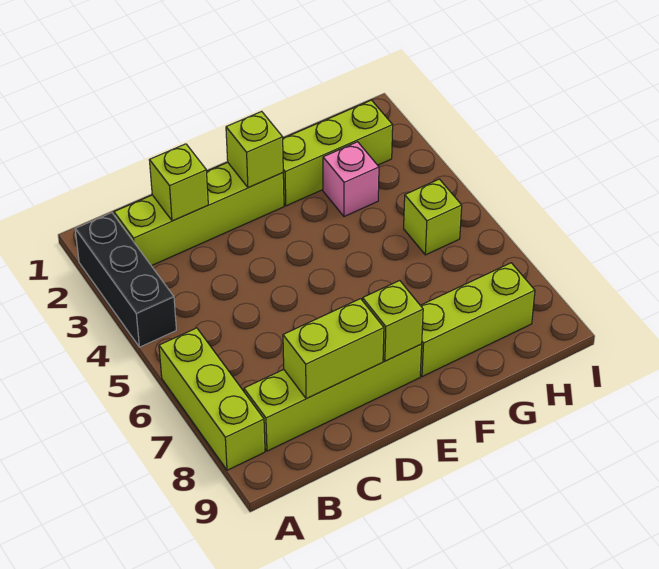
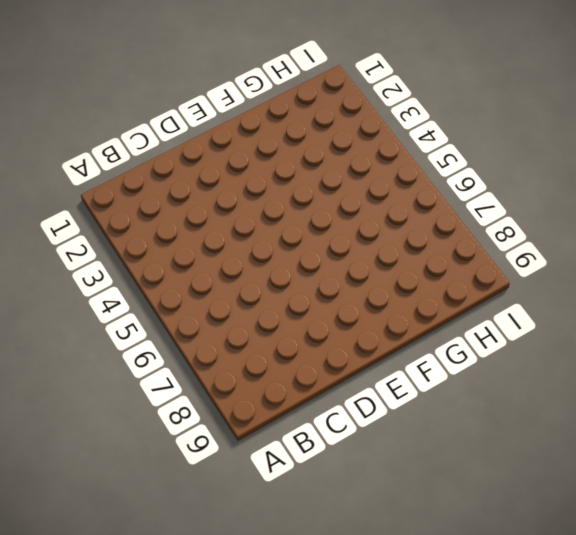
none -> black brick A2:A4 level 1
none -> lime brick A6:A8 level 1
none -> lime brick B2:E2 level 1

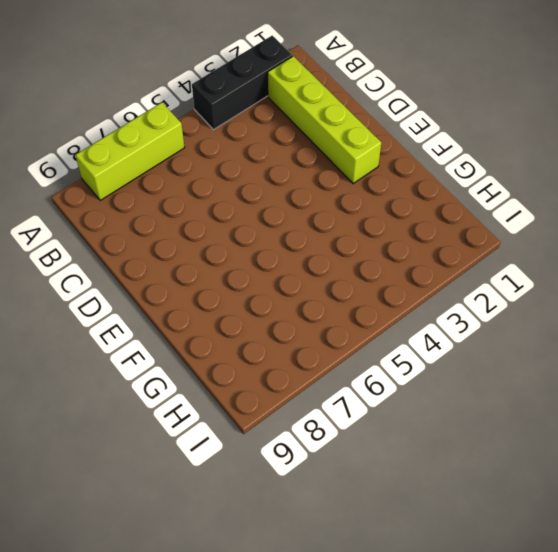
none -> lime brick B8:E8 level 1
none -> lime brick F2:H2 level 1
none -> lime brick F8:H8 level 1

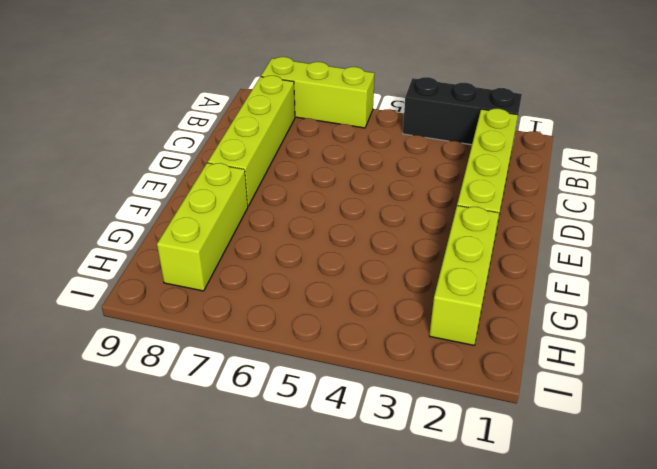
none -> pink brick G3 level 1
none -> lime brick H5 level 1
none -> lime brick C2 level 2

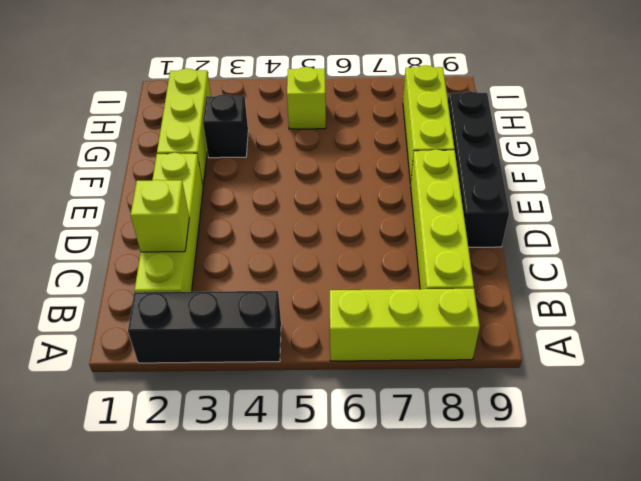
black brick D9:G9 level 1 -> none
black brick G3 level 1 -> pink brick G3 level 1
none -> lime brick C8:D8 level 2
none -> lime brick E2 level 2
none -> lime brick E8 level 2

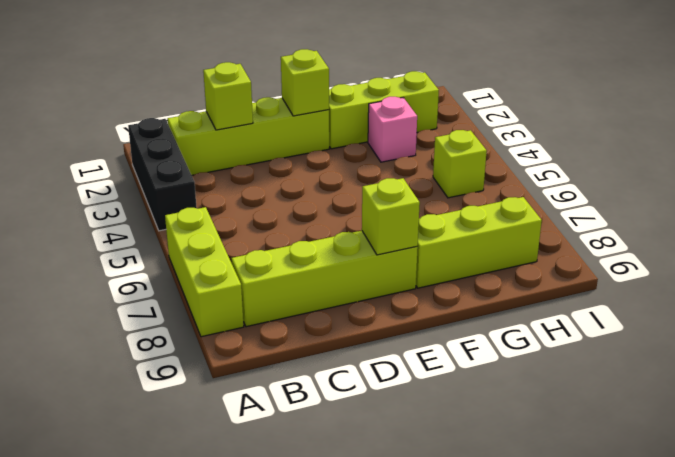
none -> lime brick C8:D8 level 2

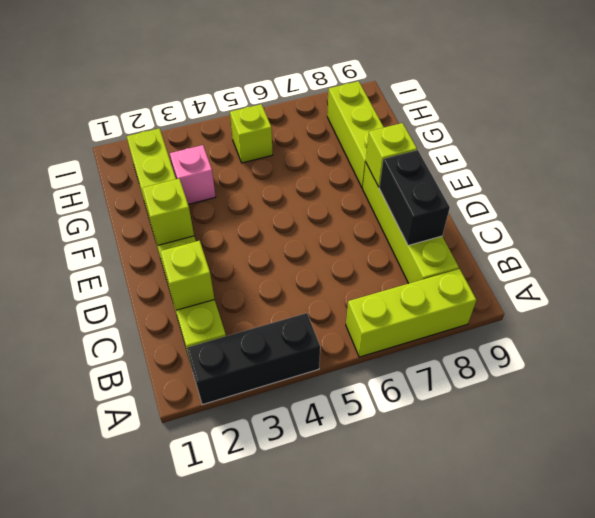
black brick C8:D8 level 2 -> lime brick C8:D8 level 2

